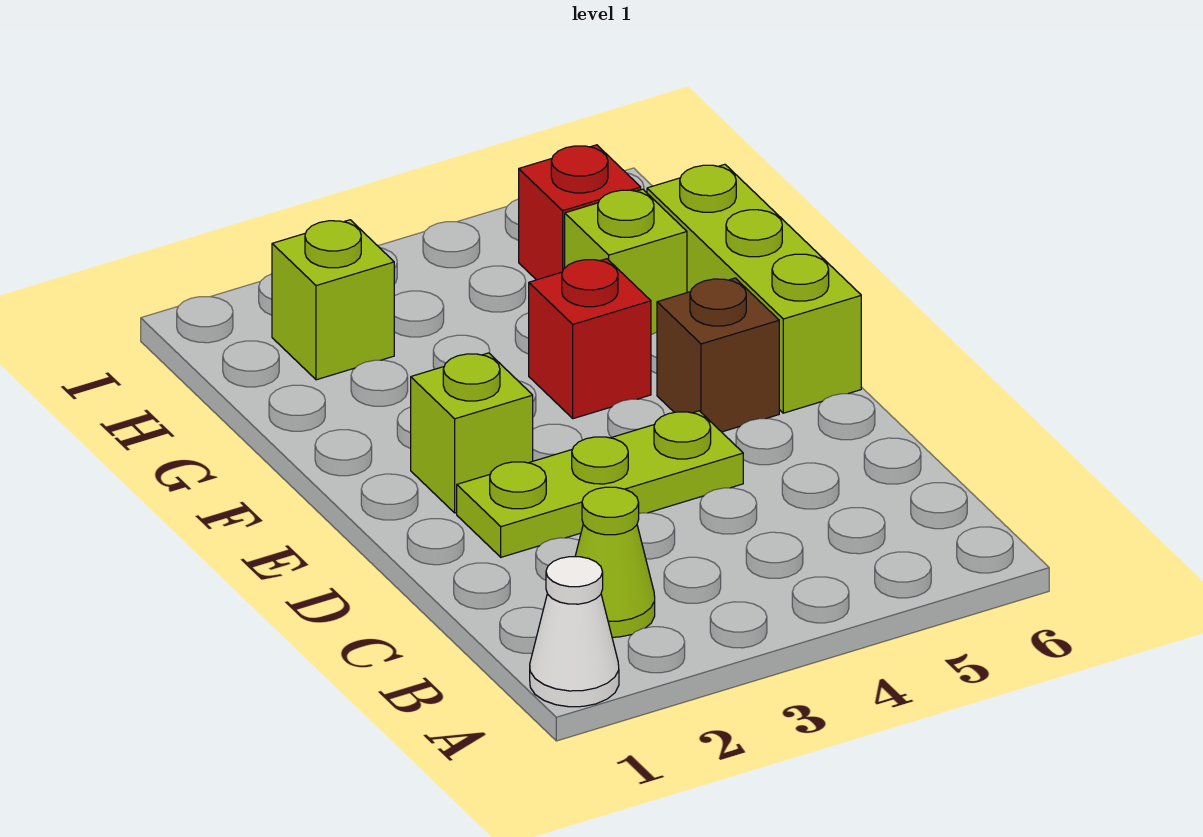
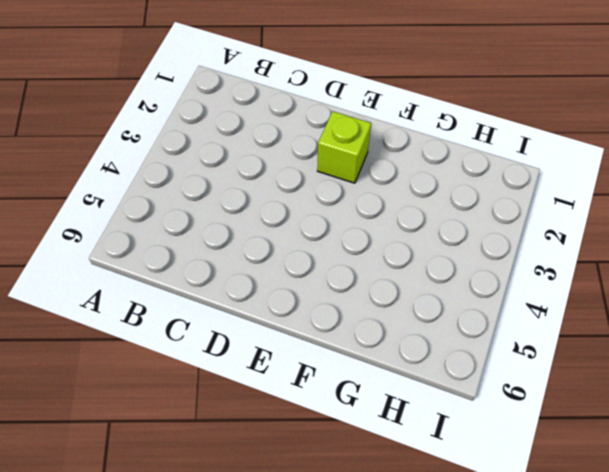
none -> white cone A1 level 1
none -> lime cone B2 level 1

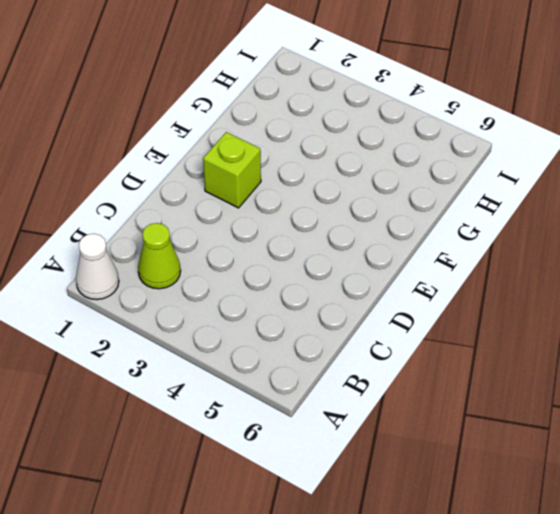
none -> lime plate D2:D4 level 1
none -> brown brick E5 level 1

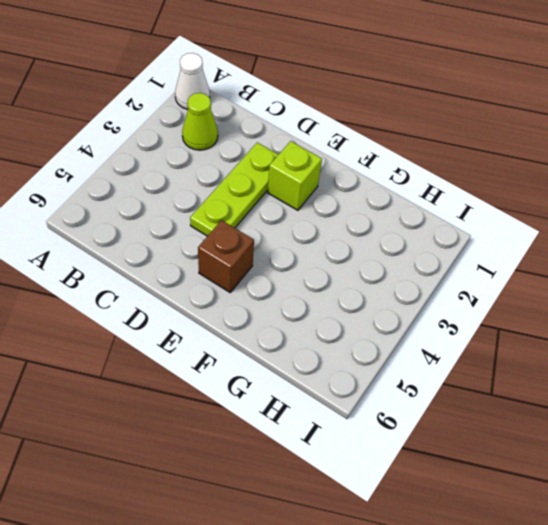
none -> lime brick E6:G6 level 1
none -> red brick F4 level 1

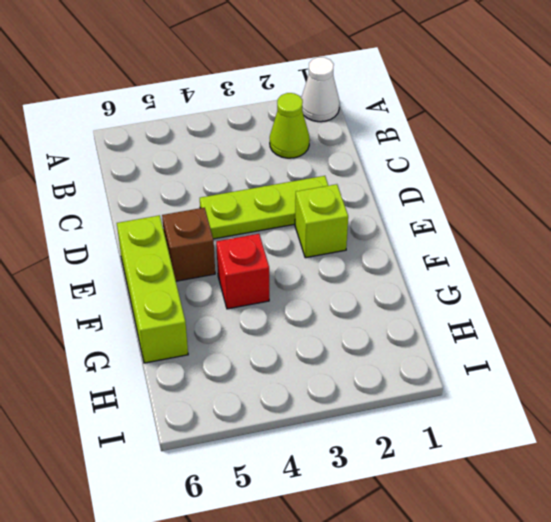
none -> lime brick G5 level 1
none -> lime brick H2 level 1

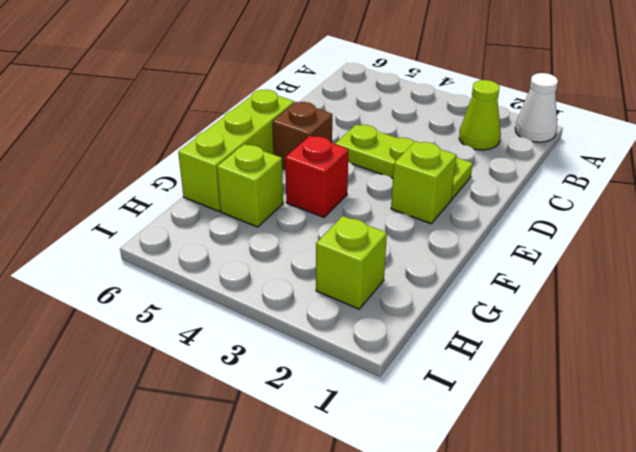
none -> red brick H5 level 1

